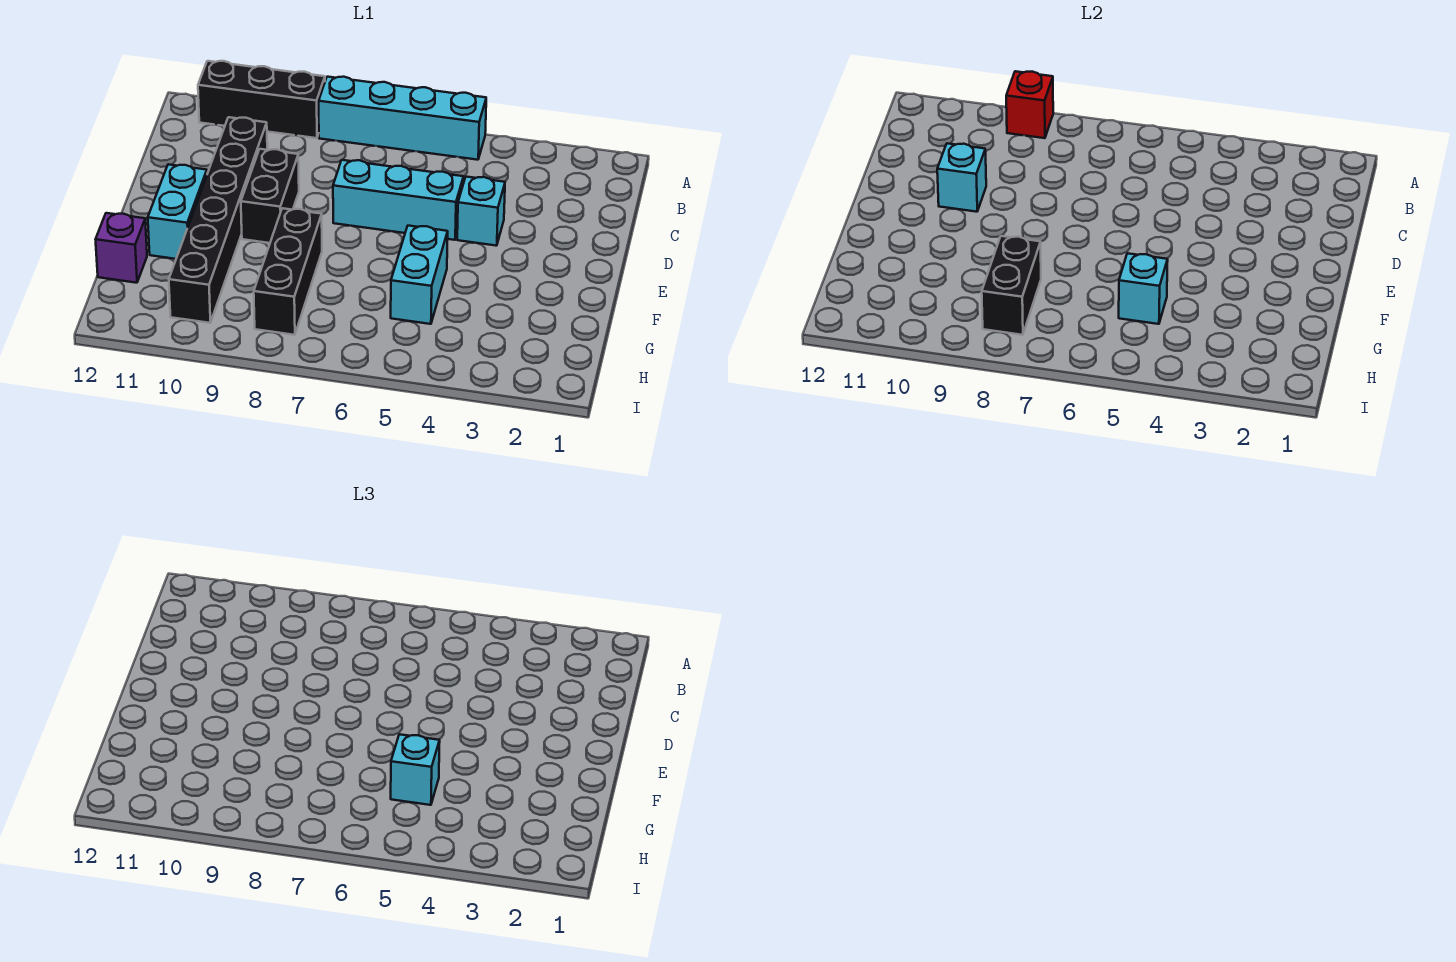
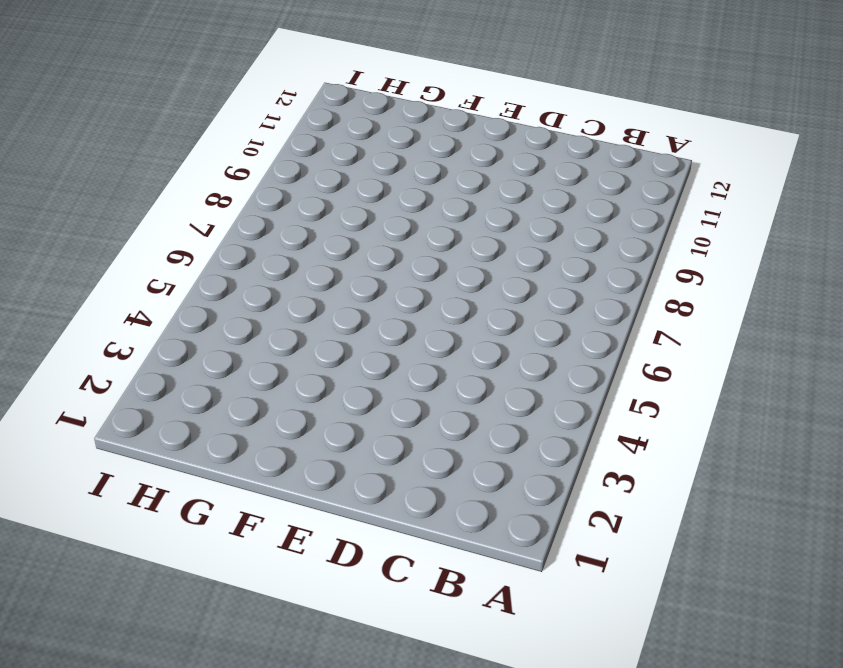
none -> cyan brick A5:A8 level 1
none -> black brick A9:A11 level 1
none -> black brick C10:H10 level 1

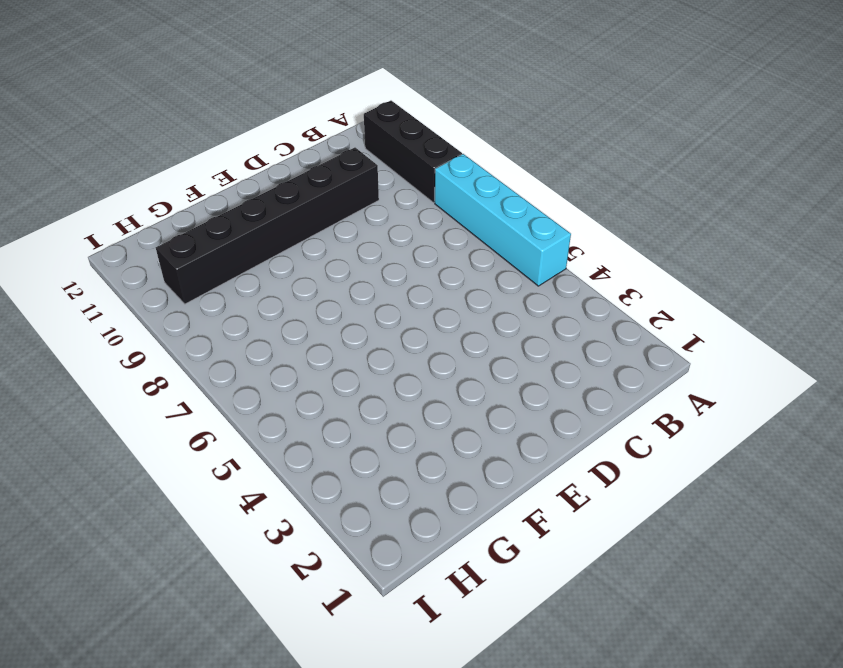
none -> cyan brick D4 level 1
none -> cyan brick D5:D7 level 1
none -> black brick D9:E9 level 1

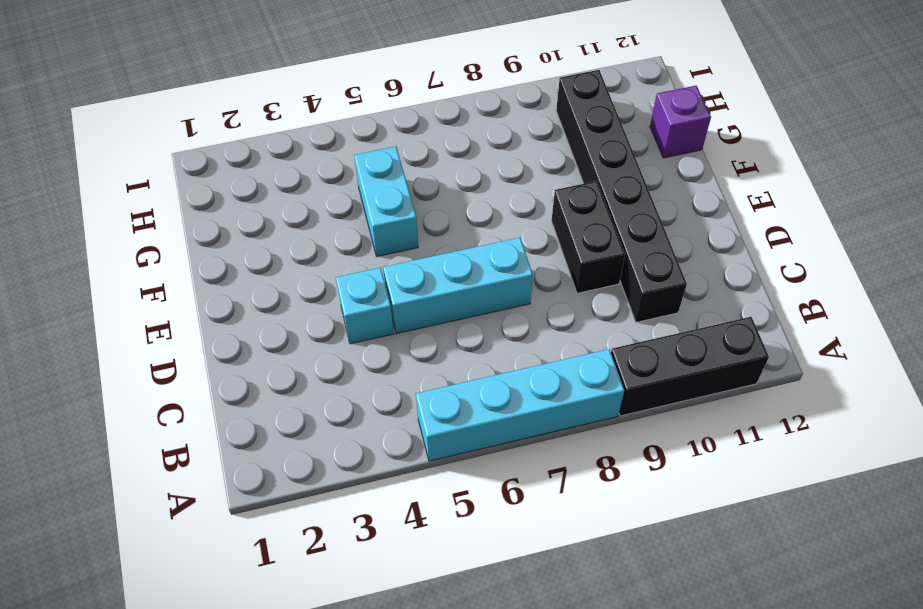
none -> cyan brick E11:F11 level 1
none -> black brick F8:H8 level 1
none -> red brick A9 level 2

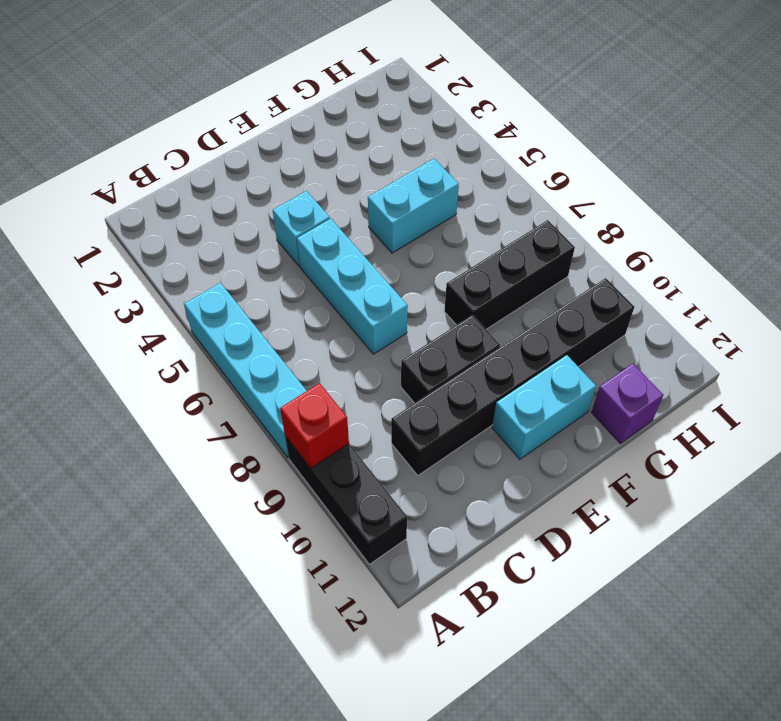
none -> cyan brick D10 level 2
none -> cyan brick G5 level 2
none -> black brick G8:H8 level 2

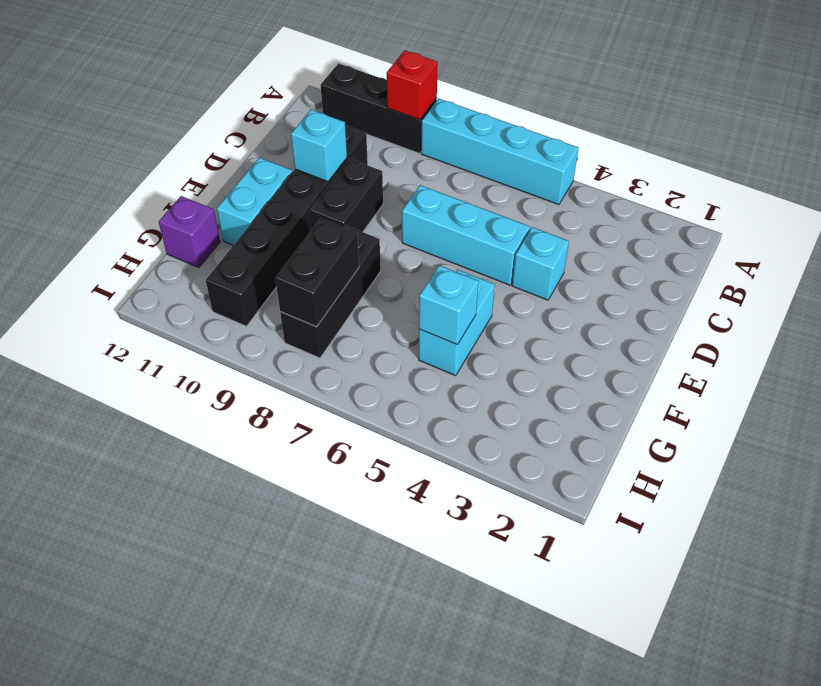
none -> cyan brick G5 level 3

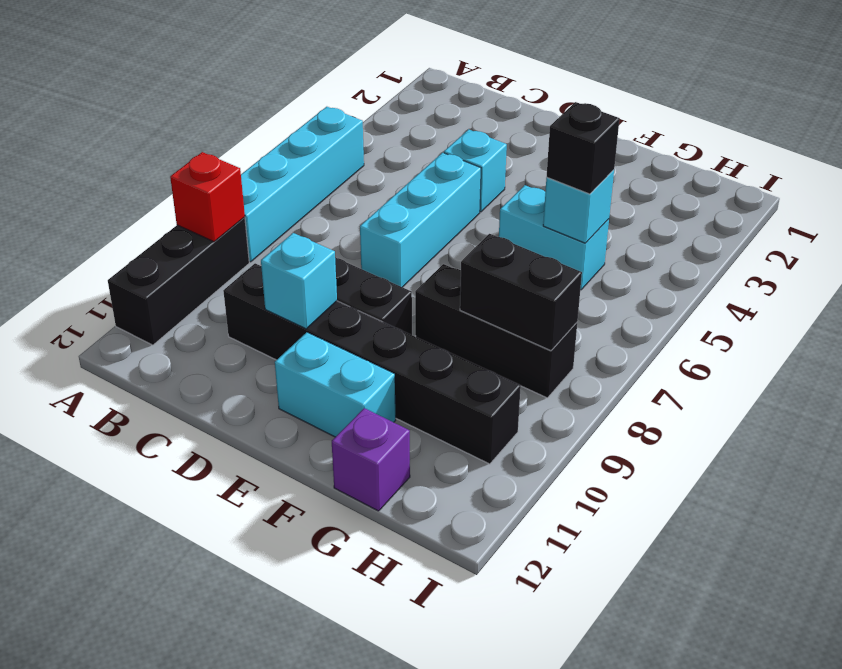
black brick G5 level 3 -> cyan brick G5 level 3

